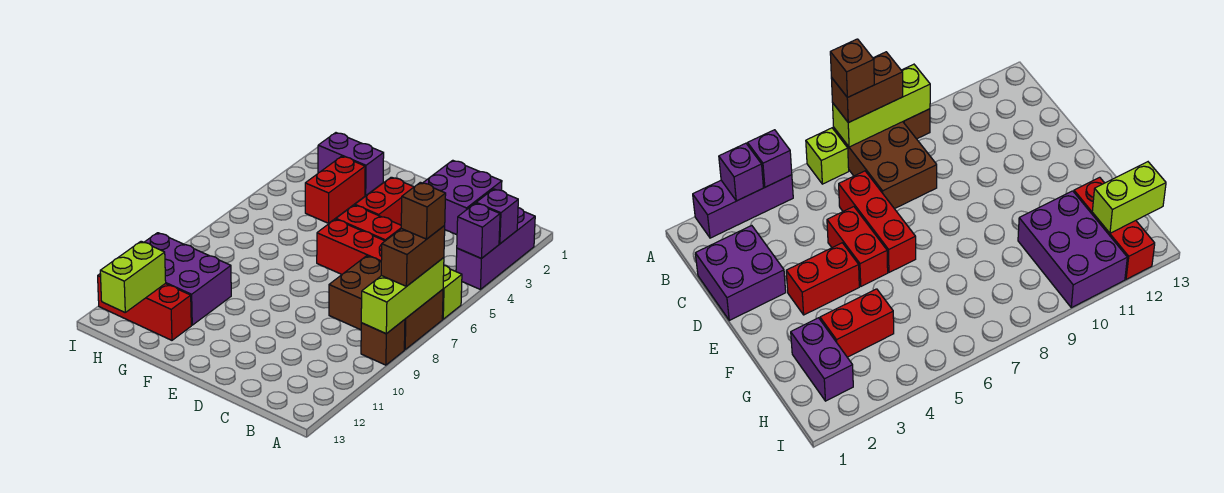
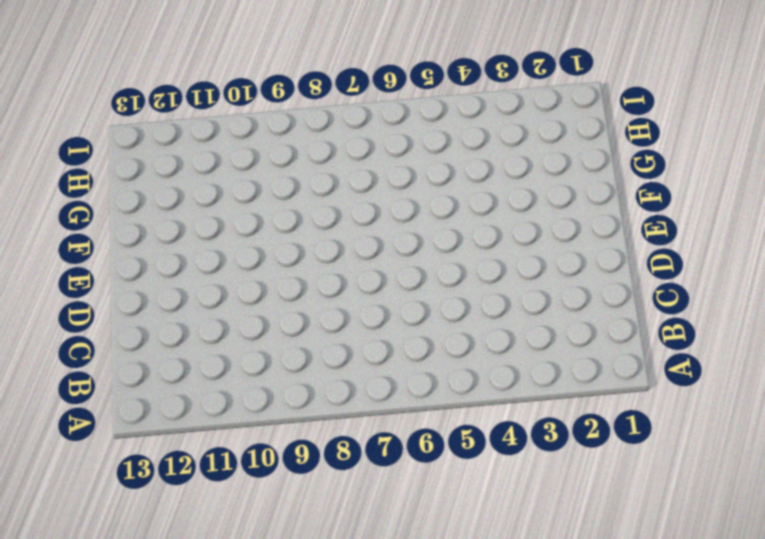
none -> purple brick A2:A4 level 1
none -> lime brick A6 level 1
none -> brown brick A7:C8 level 1

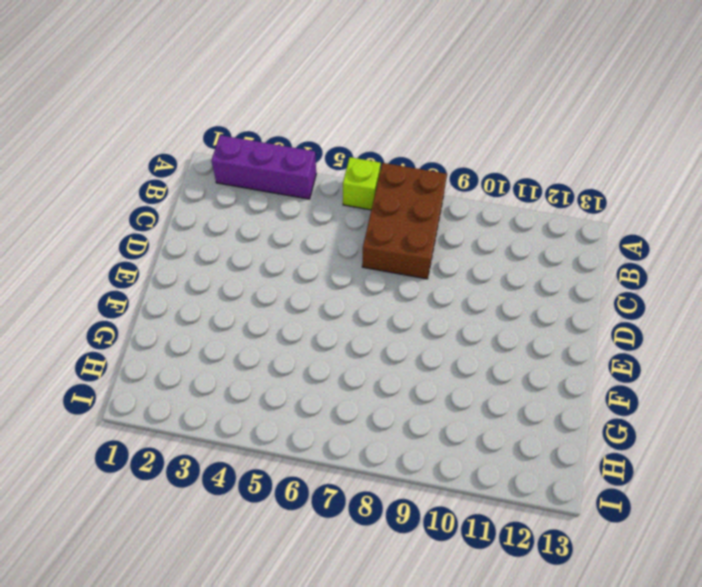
none -> brown brick A9 level 1
none -> purple brick C1:D2 level 1
none -> red brick C6:E6 level 1

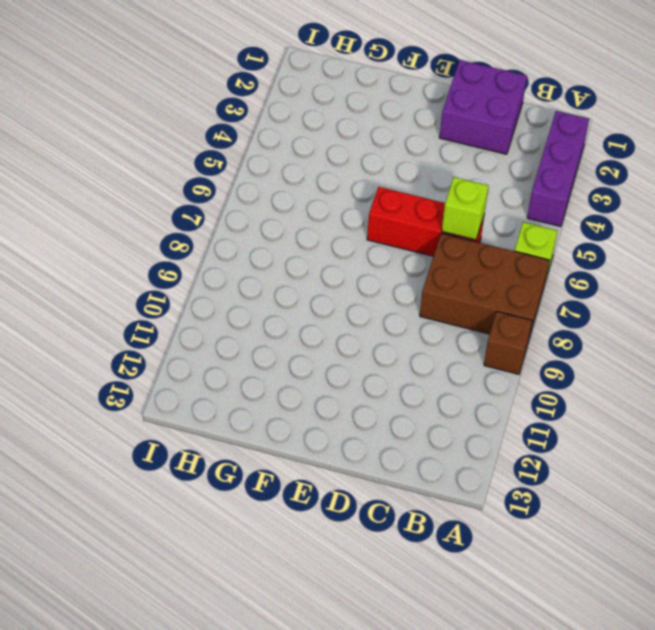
lime brick C6 level 2 -> none
none -> red brick D5:E5 level 1
none -> red brick E3:E4 level 1
none -> purple brick G2:H2 level 1

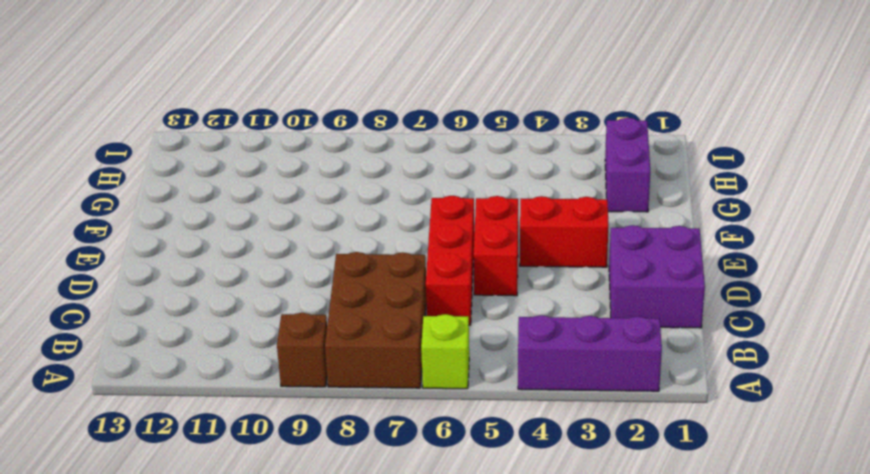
none -> red brick G3:G4 level 1
none -> purple brick G10:I11 level 1
none -> red brick G12:I12 level 1

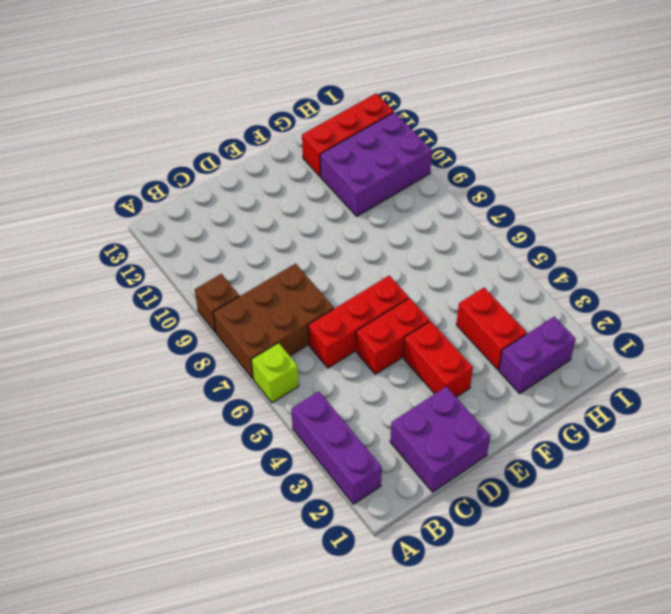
none -> purple brick A3 level 2
none -> purple brick A4 level 2
none -> lime brick A7:A9 level 2

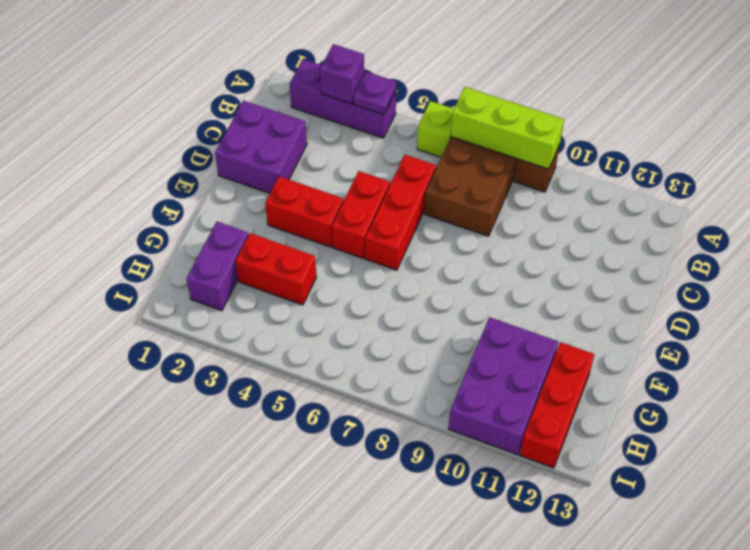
purple plate A4 level 2 -> purple brick A4 level 2
none -> lime brick H12:H13 level 2
none -> brown brick A7:A8 level 3
none -> brown brick A7 level 4

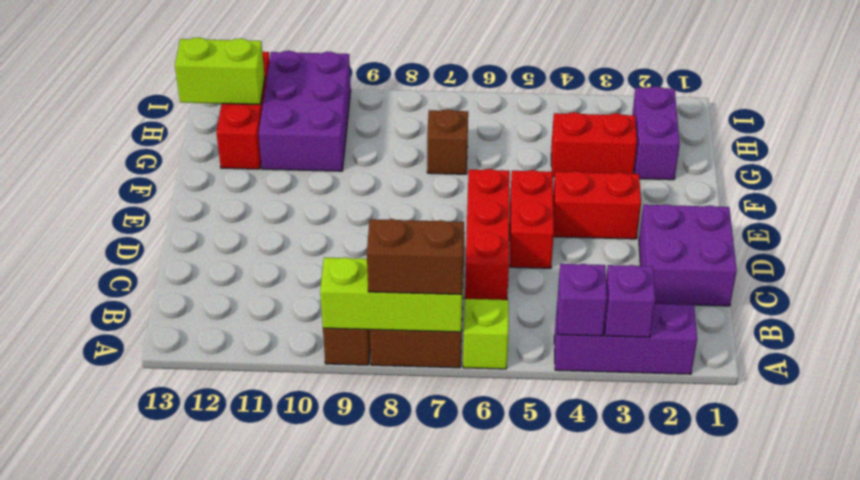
brown brick G7 level 1 -> brown brick A7 level 4

